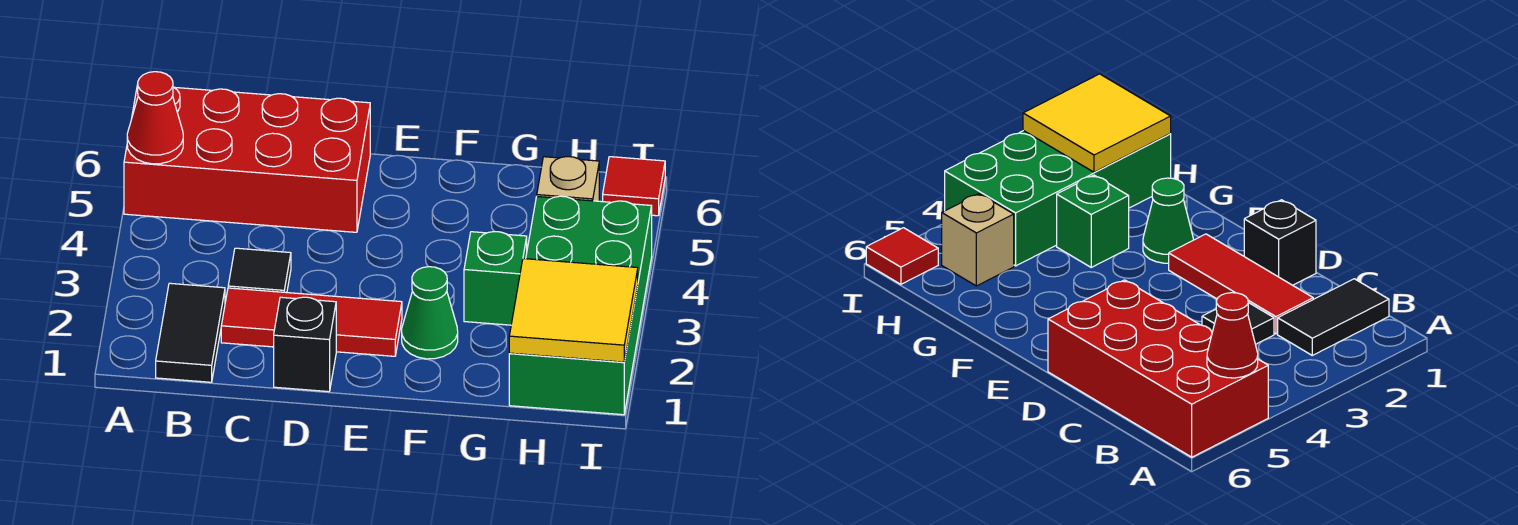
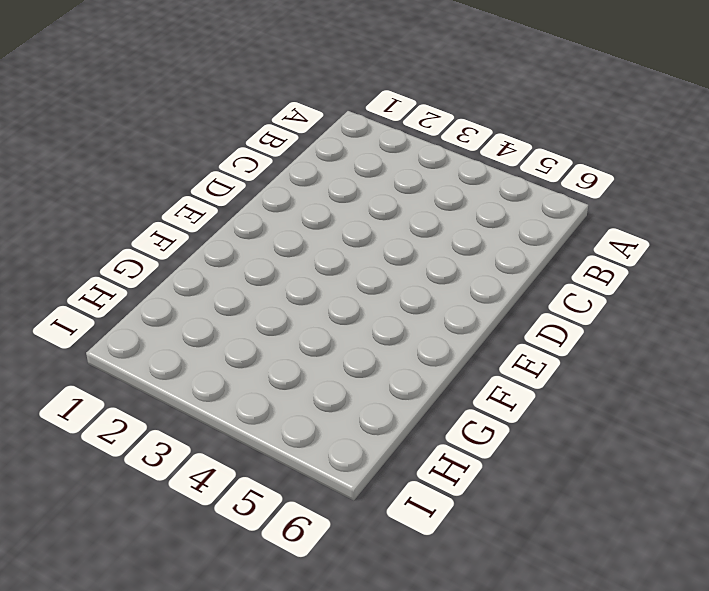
none -> red brick A5:D6 level 1
none -> black tile B1:B2 level 1
none -> red tile C2:E2 level 1

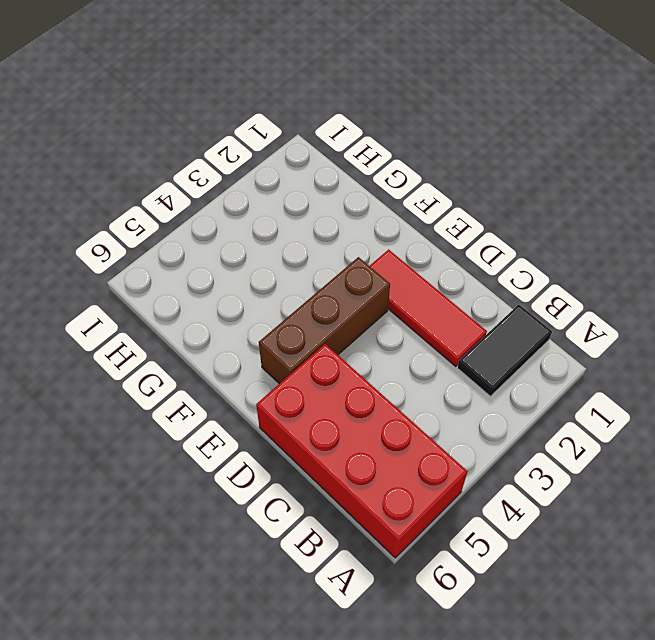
brown brick E3:E5 level 1 -> none
none -> black tile C3 level 1
none -> black brick D1 level 1
none -> green cone F2 level 1

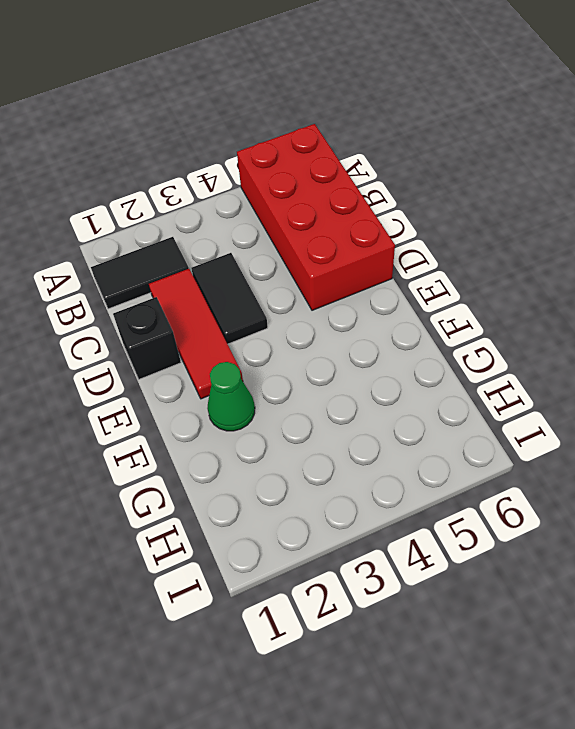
black tile C3:D3 level 1 -> black tile C3 level 1
none -> green brick G3 level 1
none -> green brick H1:I4 level 1
none -> tan brick H5 level 1

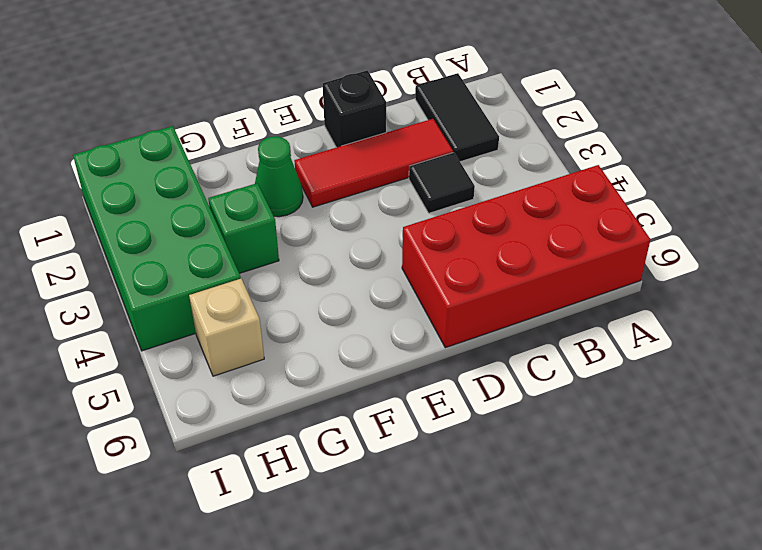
none -> red tile I6 level 1
none -> red cone A5 level 2
none -> yellow tile H1:I2 level 2

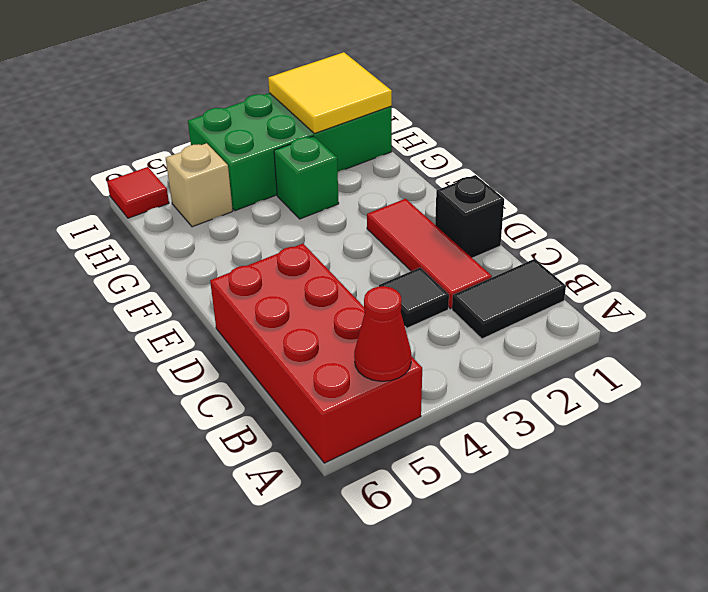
none -> green cone F2 level 1

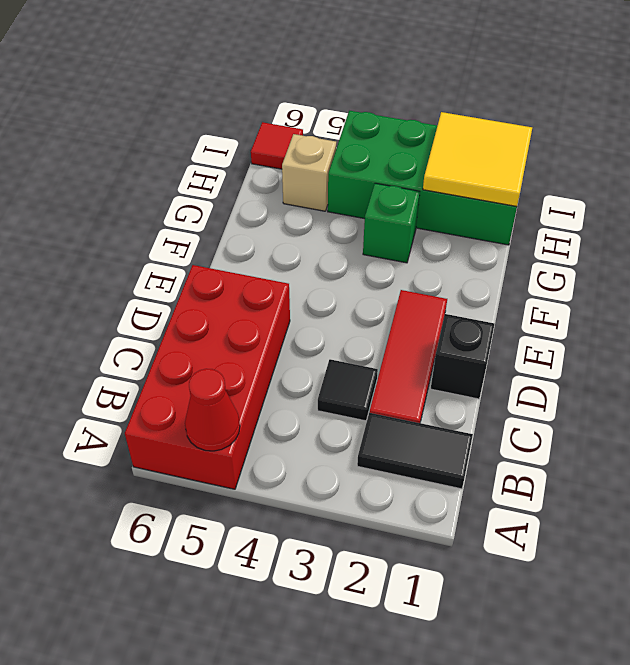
none -> green cone F2 level 1

